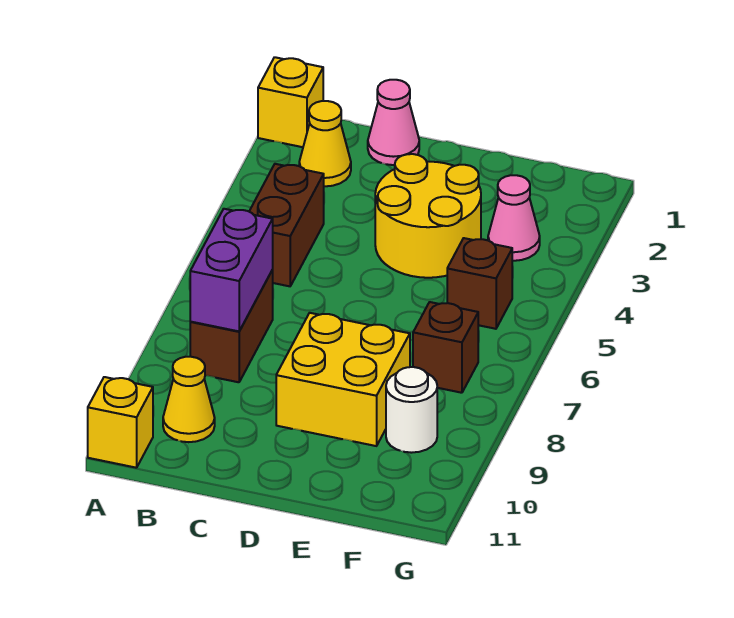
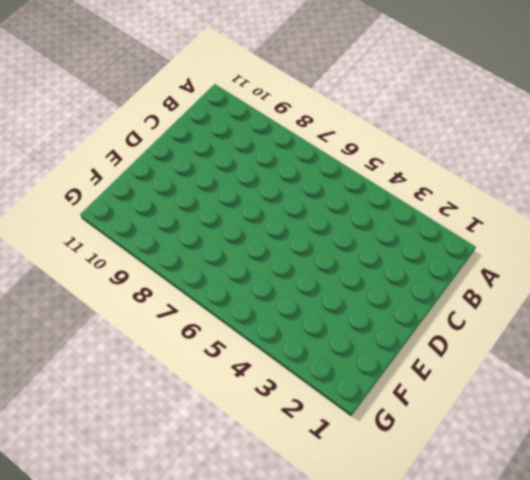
none -> yellow brick A1 level 1
none -> yellow brick A11 level 1
none -> yellow cone B2 level 1

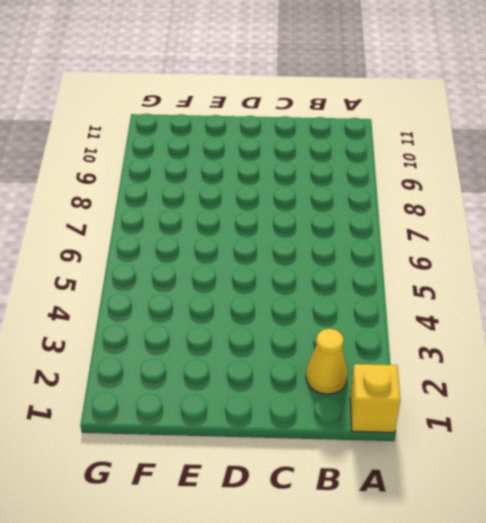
none -> yellow brick A11 level 1
none -> brown brick B4:B5 level 1
none -> brown brick B7:B8 level 1

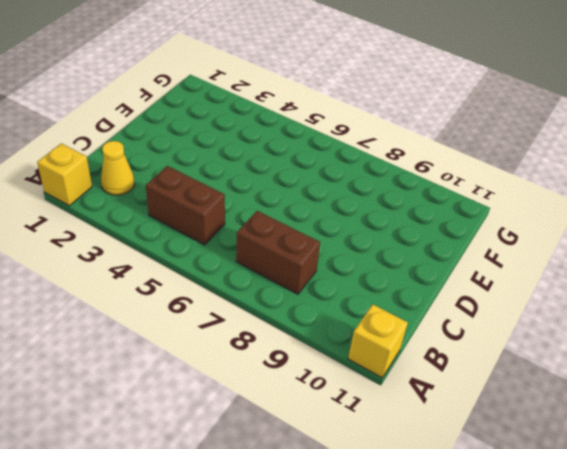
none -> yellow cone B10 level 1
none -> pink cone C1 level 1
none -> yellow round brick D3:E4 level 1

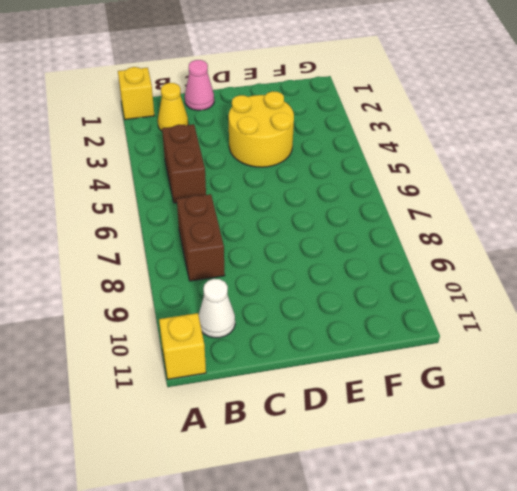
white cone B10 level 1 -> yellow cone B10 level 1
none -> yellow brick D8:E9 level 1
none -> pink cone F3 level 1
none -> brown brick F5 level 1

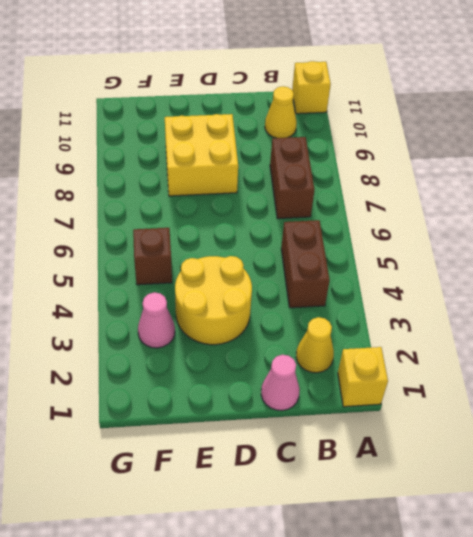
none -> brown brick F7 level 1
none -> white round brick F9 level 1
none -> purple brick B7:B8 level 2

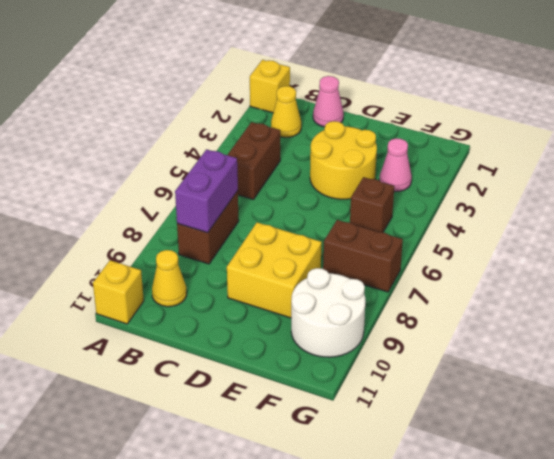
brown brick F7:G7 level 1 -> brown brick F7 level 1
white round brick F9:G10 level 1 -> white round brick F9 level 1

